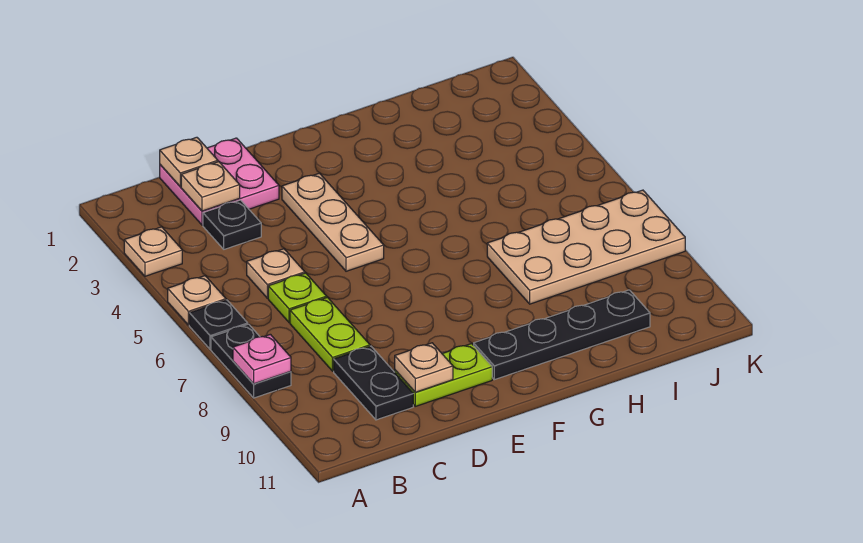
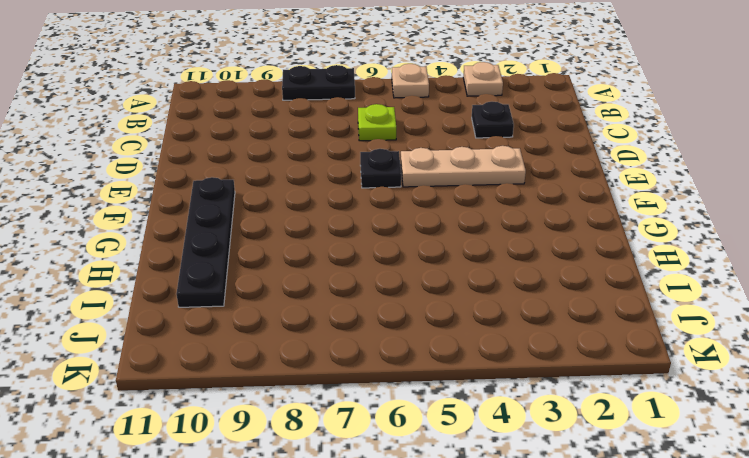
black plate E6 level 1 -> black plate A6 level 1
none -> pink plate C1:D2 level 1
none -> tan plate C5 level 1
none -> lime plate C7:C8 level 1

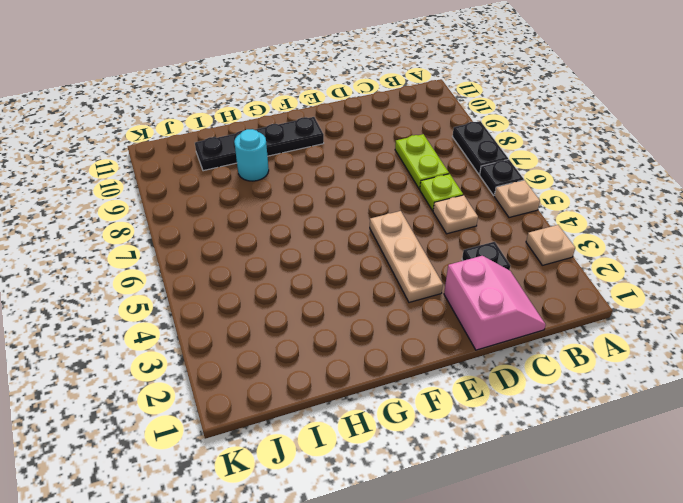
pink slope C1:D2 level 1 top D -> pink plate C1:D2 level 1
cyan round brick H9 level 1 -> none
none -> black plate C9:C10 level 1
none -> lime plate D10:E10 level 1
none -> tan plate H7:K8 level 1

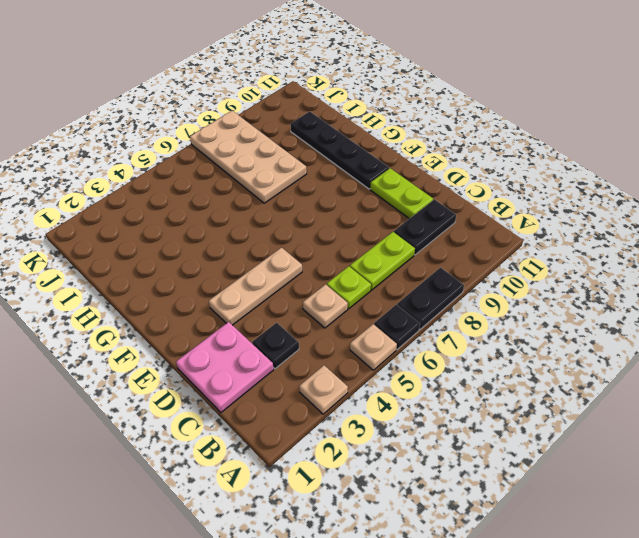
none -> pink plate A8 level 2
none -> tan plate C1 level 2
none -> tan plate C2 level 2

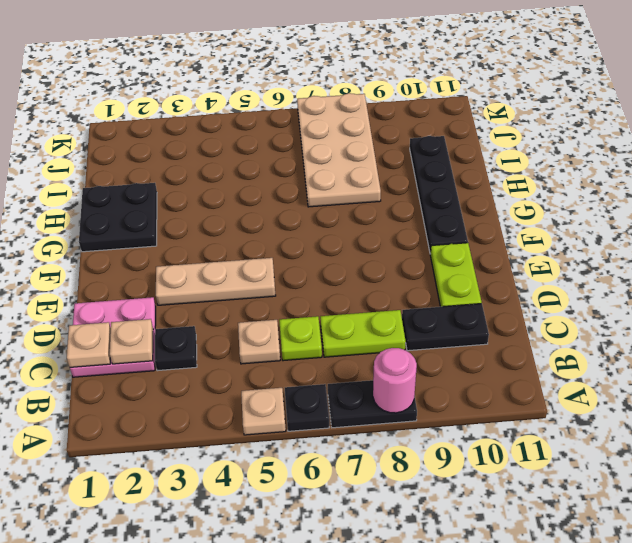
pink round brick A8 level 2 -> pink plate A8 level 2
black plate G1:H2 level 1 -> none
none -> tan plate A3 level 1
none -> tan plate D10 level 2

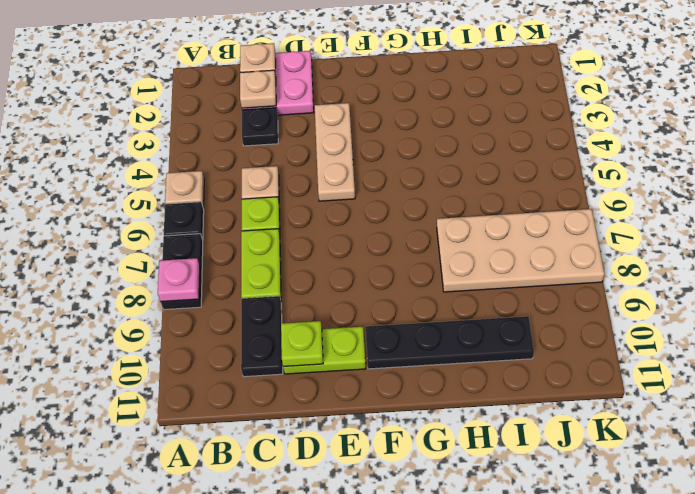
lime plate D10 level 2 -> tan plate D10 level 2
none -> tan plate A3 level 1

